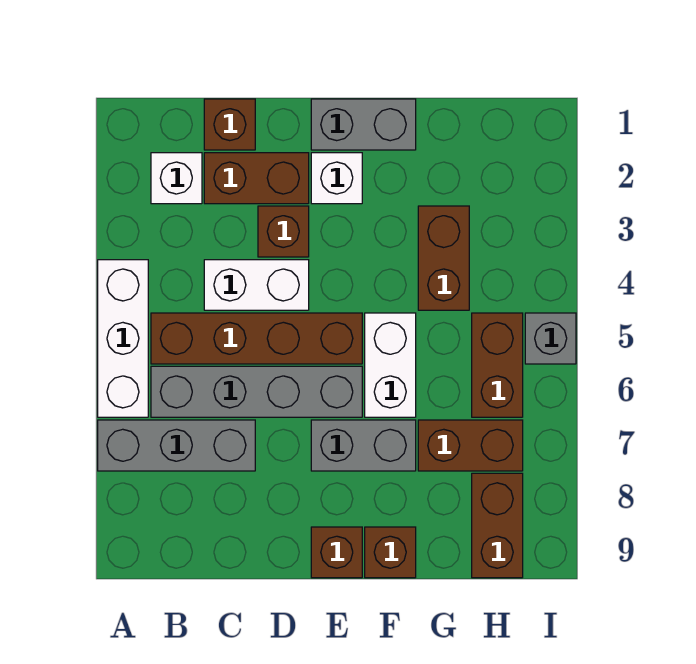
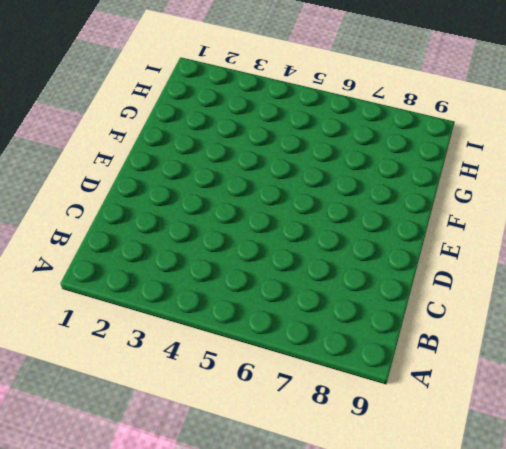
none -> white brick A4:A6 level 1
none -> grey brick A7:C7 level 1
none -> white brick B2 level 1

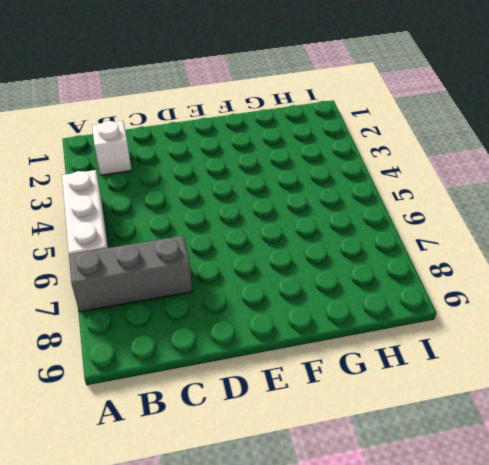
none -> brown brick B5:E5 level 1
none -> grey brick B6:E6 level 1
none -> brown brick C1 level 1

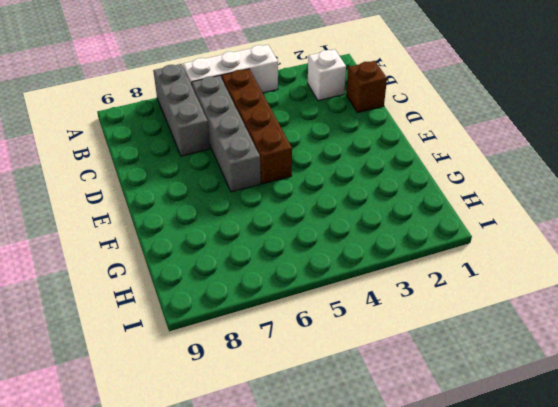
none -> brown brick C2:D2 level 1
none -> white brick C4:D4 level 1
none -> brown brick D3 level 1

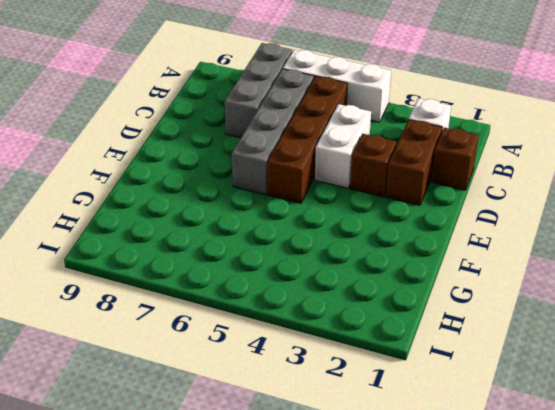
none -> grey brick E1:F1 level 1
none -> white brick E2 level 1
none -> grey brick E7:F7 level 1

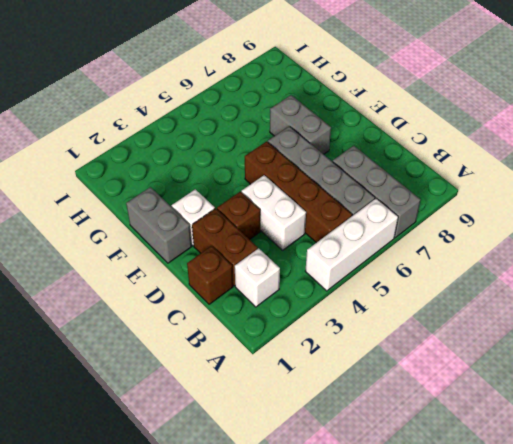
none -> brown brick E9 level 1
none -> white brick F5:F6 level 1
none -> brown brick F9 level 1

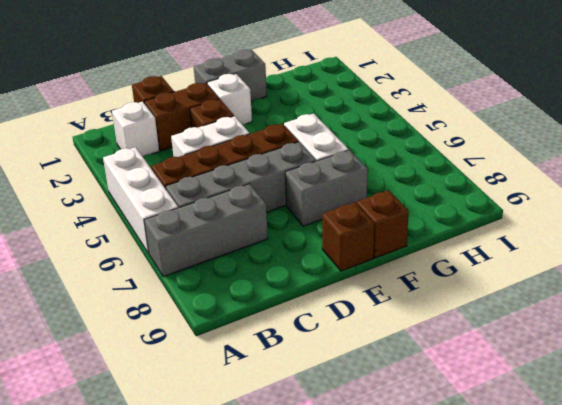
none -> brown brick G3:G4 level 1
none -> brown brick G7:H7 level 1
none -> brown brick H5:H6 level 1

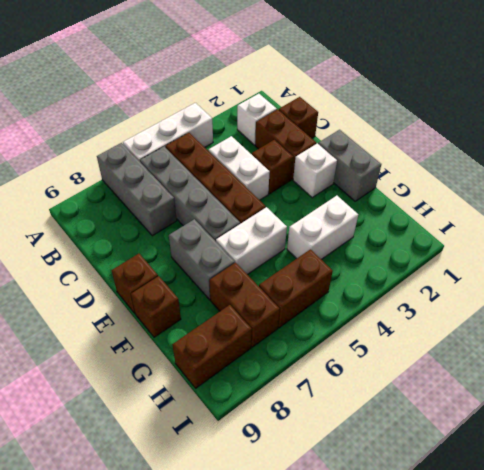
white brick G3:G4 level 1 -> brown brick G3:G4 level 1
none -> grey brick I5 level 1

